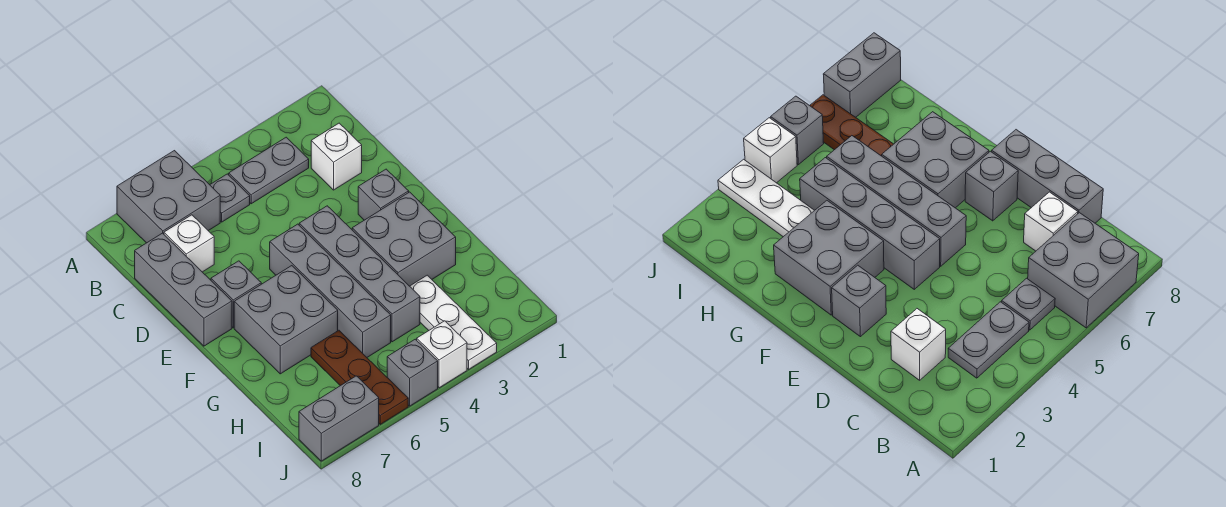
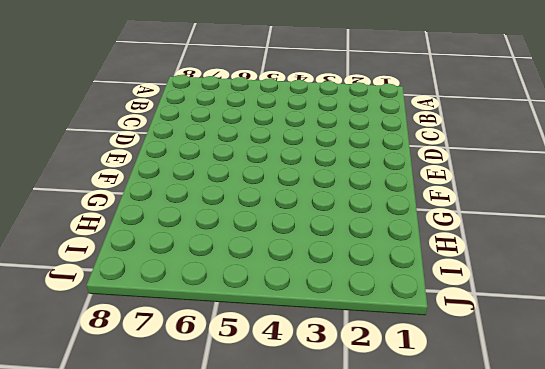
none -> grey brick A6:B7 level 1
none -> grey plate B3:B4 level 1
none -> grey plate B5 level 1

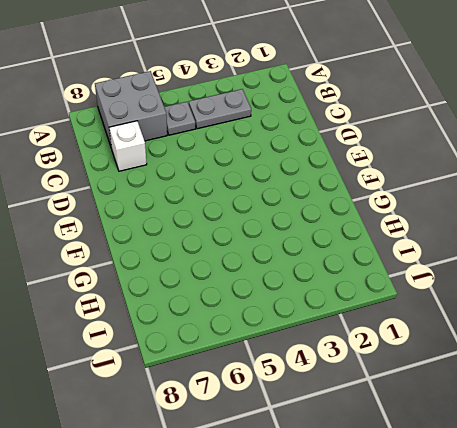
none -> white brick C2 level 1
none -> grey brick C8:E8 level 1
none -> grey brick E2 level 1

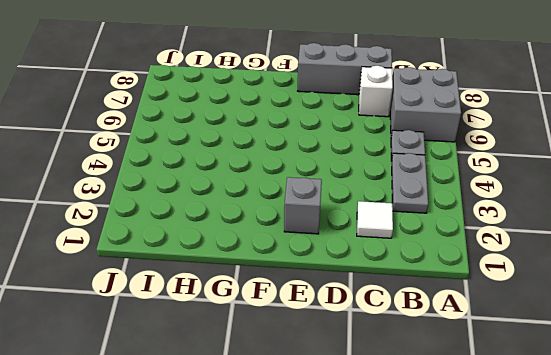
white tile C2 level 1 -> white brick C2 level 1
none -> grey brick E4:H4 level 1
none -> grey brick E5:H5 level 1
none -> grey brick E7 level 1

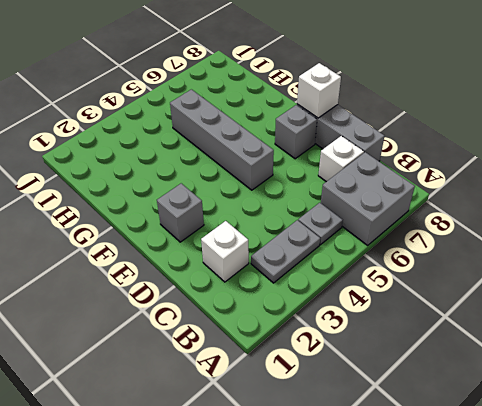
white brick E8 level 2 -> white brick J4 level 1
none -> grey brick E4:H4 level 1
none -> grey brick F2:G3 level 1
none -> grey brick F6:G7 level 1

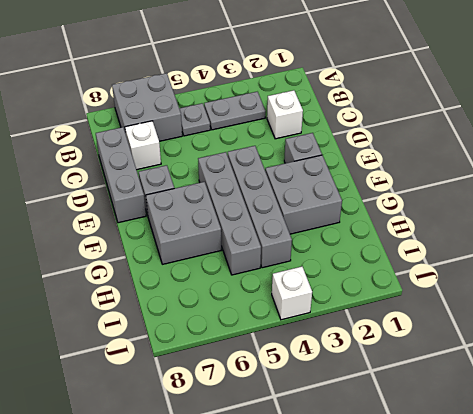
none -> white plate H3:J3 level 1
none -> brown plate H6:J6 level 1
none -> grey brick J5 level 1

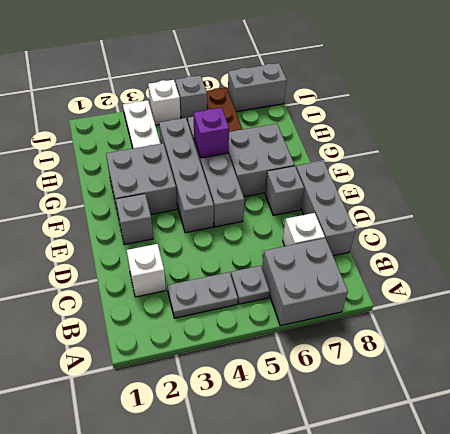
purple brick G5 level 2 -> none

